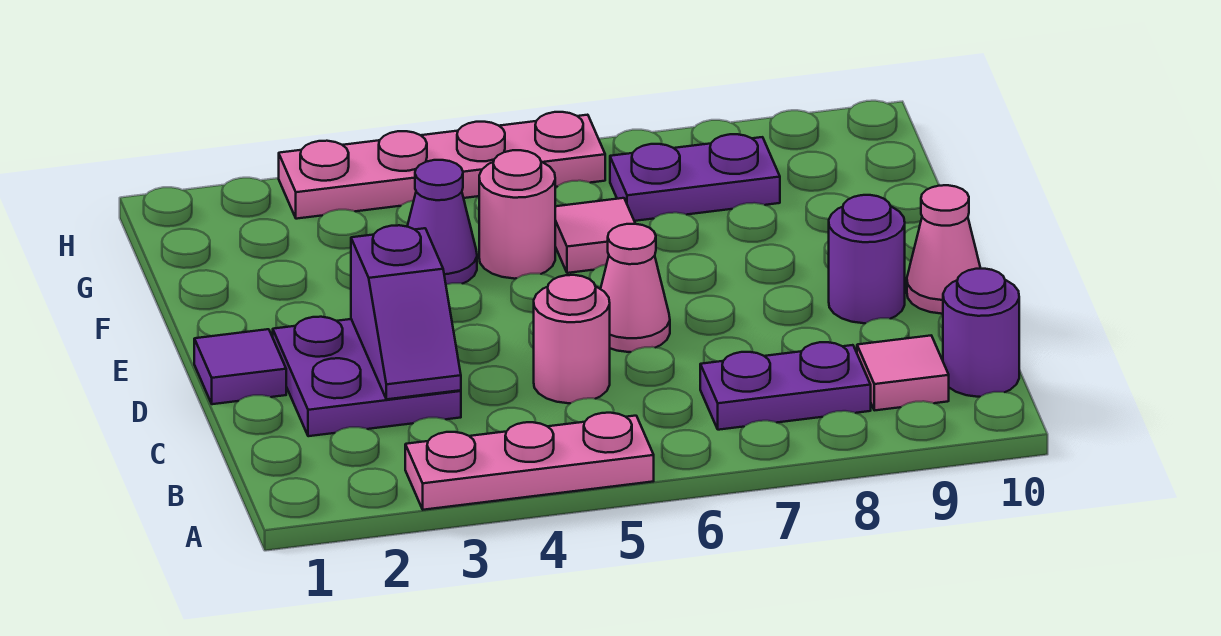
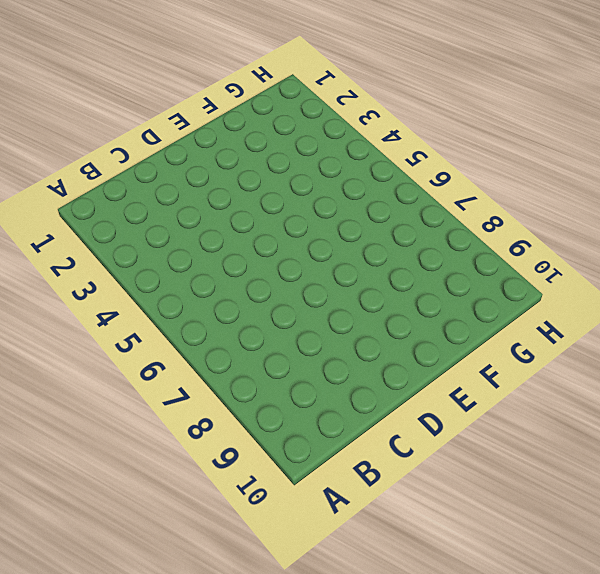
none -> pink plate A3:A5 level 1
none -> purple plate B7:B8 level 1
none -> pink tile B9 level 1

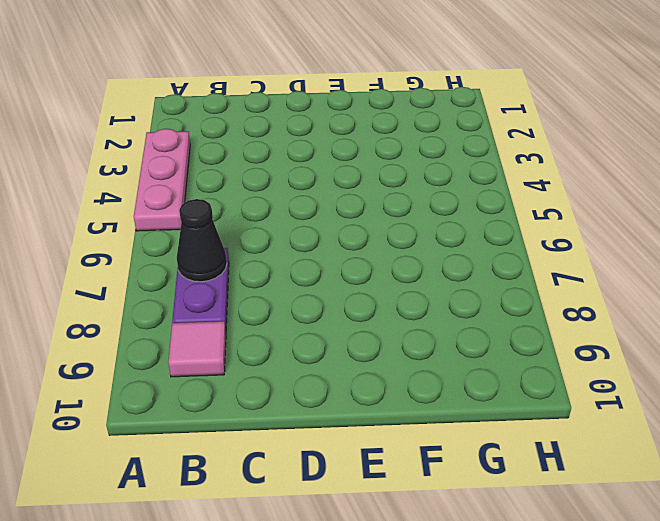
black cone B7 level 2 -> none
none -> purple round brick B10 level 1
none -> purple plate C2:D3 level 1
none -> pink round brick C5 level 1

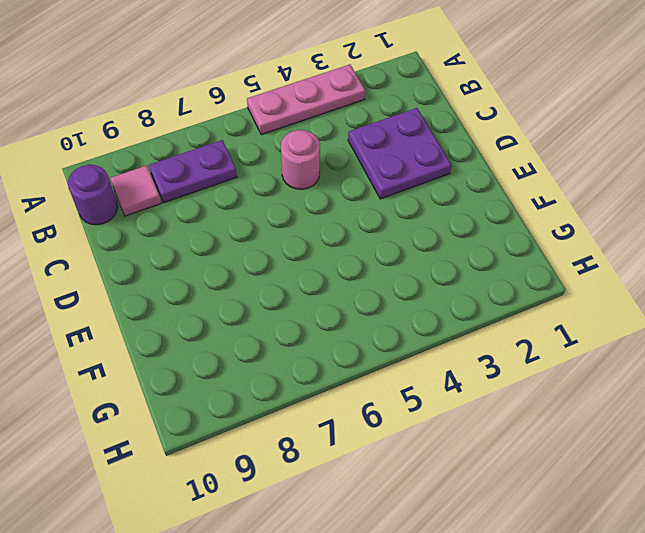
none -> purple tile D1 level 1
none -> pink cone D6 level 1
none -> purple round brick D9 level 1

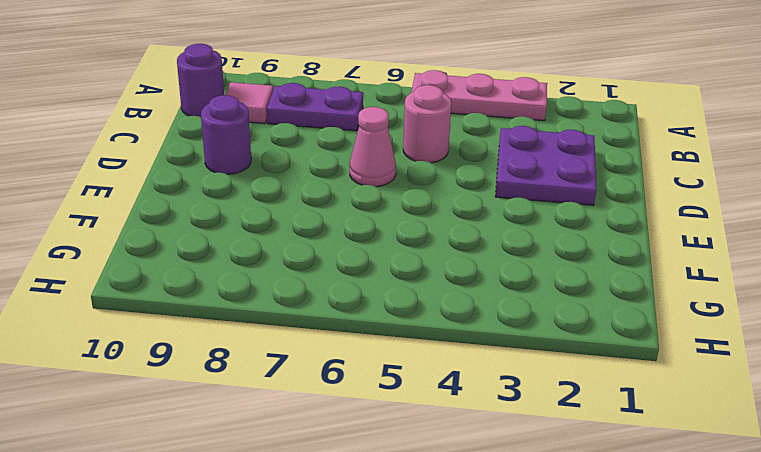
none -> purple tile D1 level 1
none -> pink cone D10 level 1
none -> purple cone F4 level 1

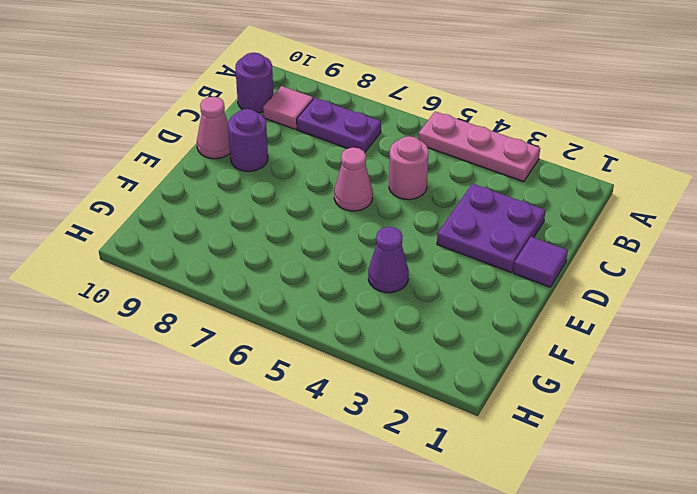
none -> pink round brick F5 level 1
none -> pink tile F6 level 1
none -> purple plate G7:G8 level 1

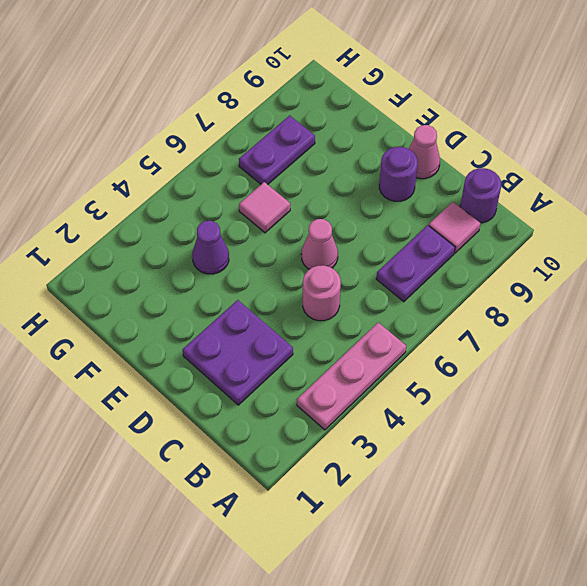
none -> purple tile D1 level 1
none -> pink round brick F5 level 1
none -> pink plate H3:H6 level 1

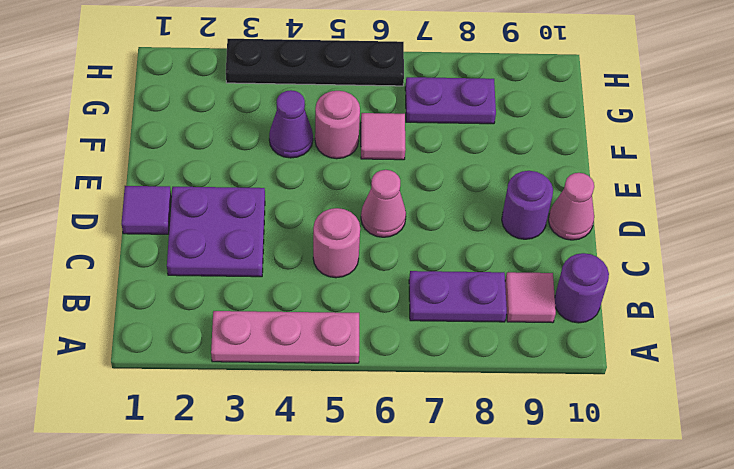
black plate H3:H6 level 1 -> pink plate H3:H6 level 1
none -> purple slope C3:D3 level 2 top D

